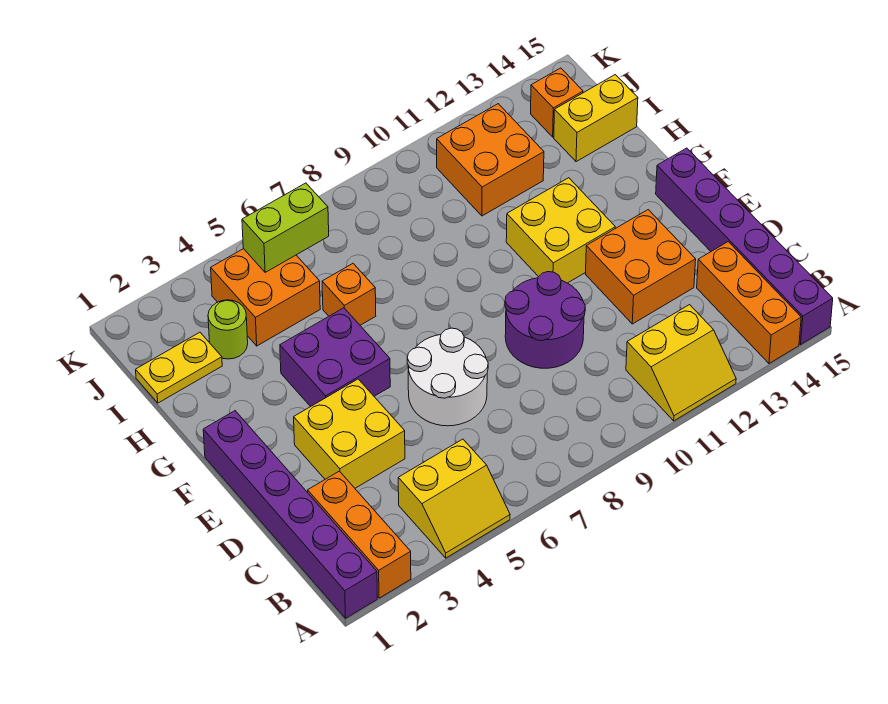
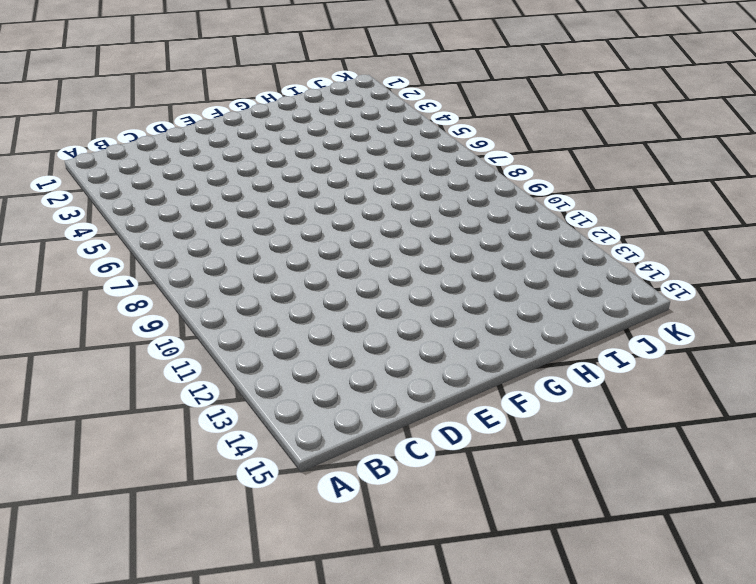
none -> purple brick A1:F1 level 1
none -> orange brick A2:C2 level 1
none -> yellow slope A4:B5 level 1 top B

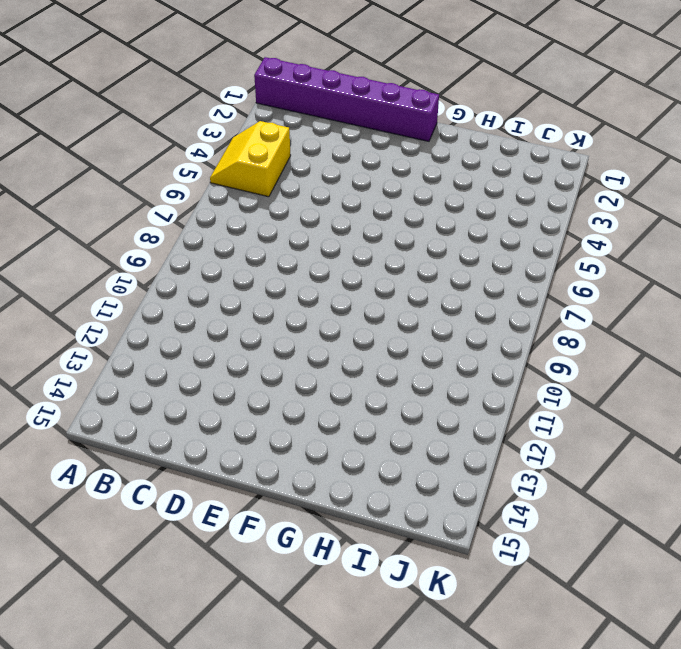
none -> orange brick A2:C2 level 1
none -> yellow slope A11:B12 level 1 top B
none -> orange brick A14:C14 level 1

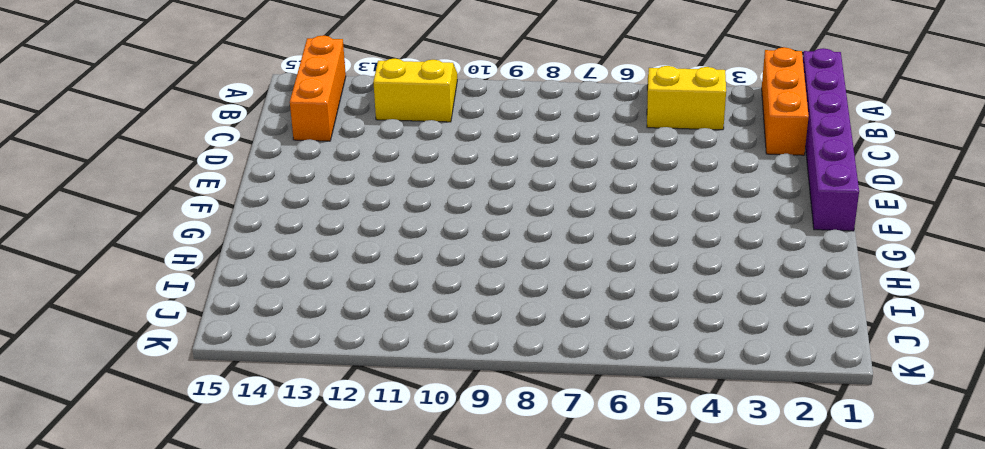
none -> purple brick A15:F15 level 1
none -> yellow brick D3:E4 level 1
none -> white round brick D6:E7 level 1

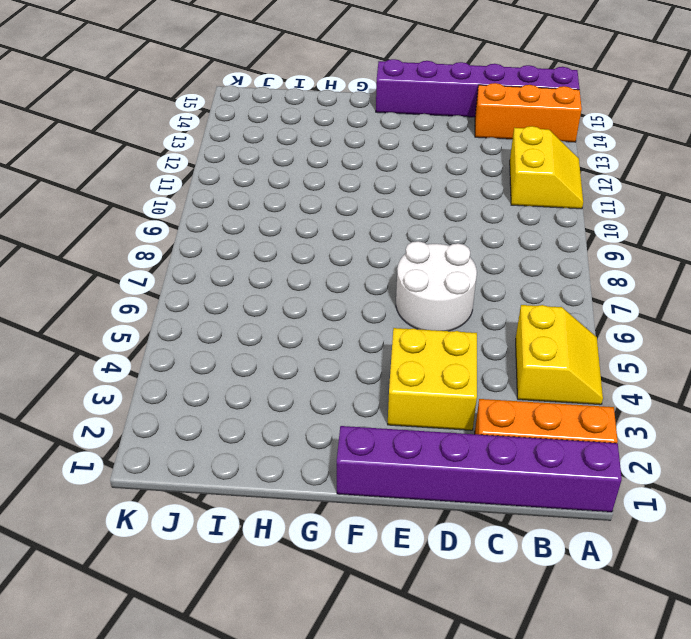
none -> purple round brick D9:E10 level 1
none -> orange brick D12:E13 level 1
none -> purple brick F4:G5 level 1

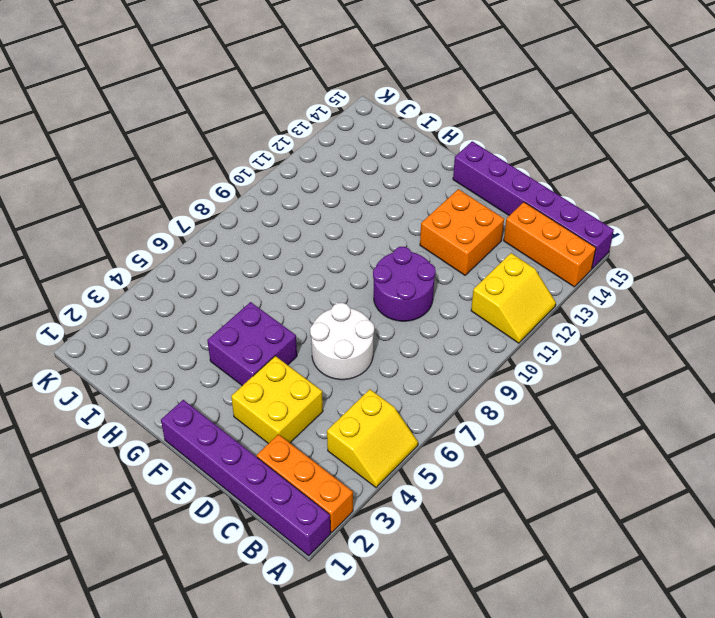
none -> yellow brick F11:G12 level 1
none -> orange brick H6 level 1
none -> yellow plate I1:I2 level 1

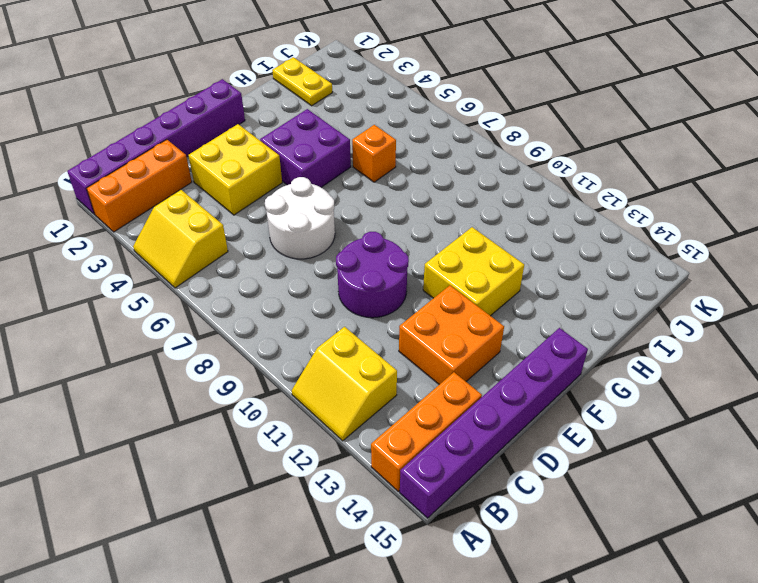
none -> lime round brick I3 level 1
none -> orange brick I4:J5 level 1
none -> orange brick I11:J12 level 1

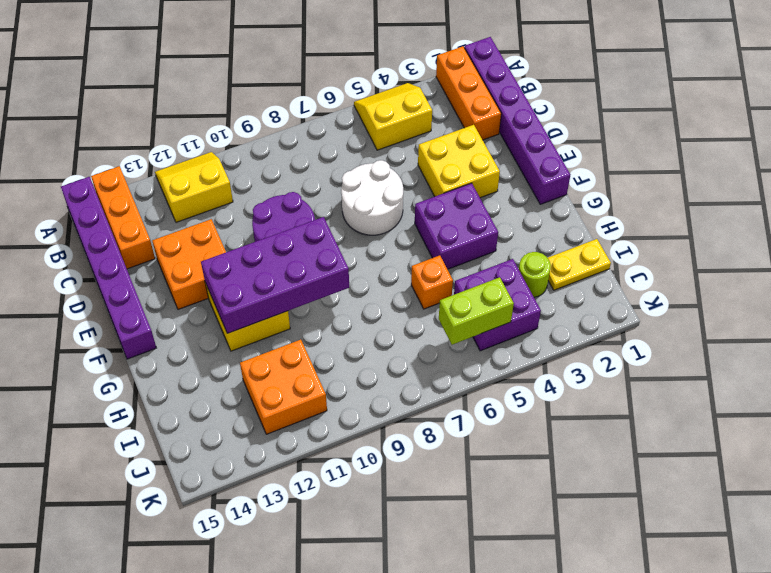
purple brick F9:G12 level 2 -> none
purple brick I4:J5 level 1 -> orange brick I4:J5 level 1
none -> yellow brick I14:I15 level 1
none -> orange brick J14 level 1

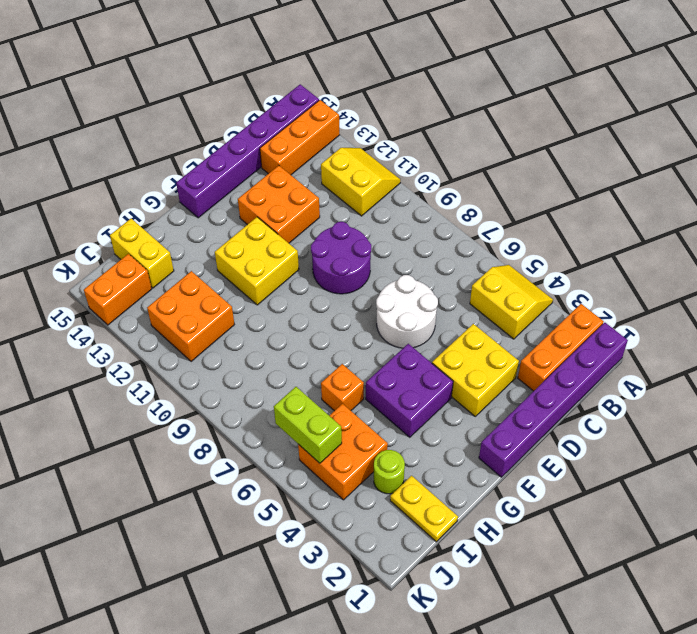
orange brick J14:K14 level 1 -> orange brick J14 level 1

